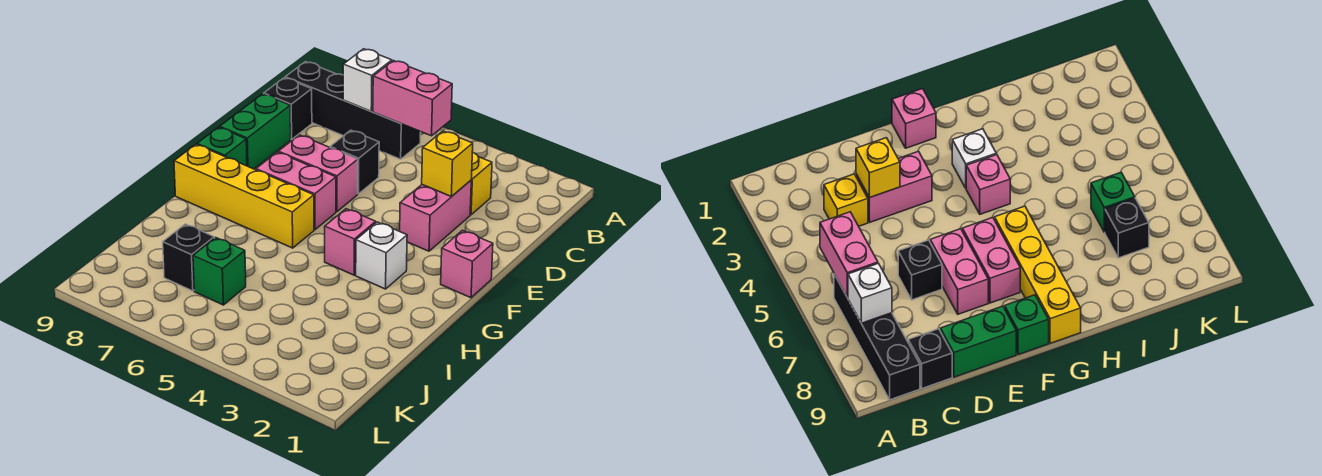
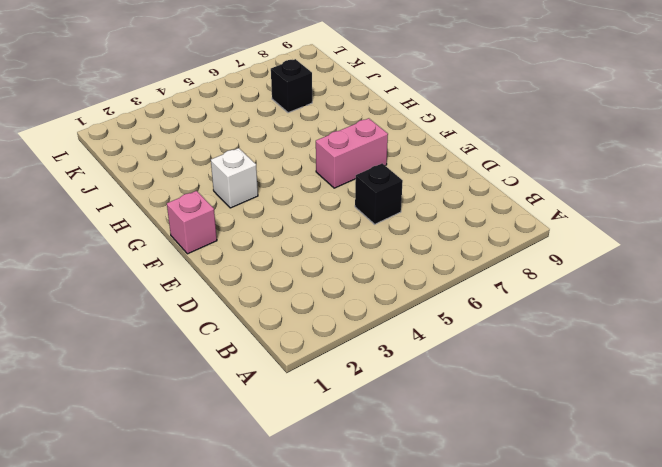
none -> black brick B6:B9 level 1
none -> yellow brick C3 level 1
none -> black brick C9 level 1

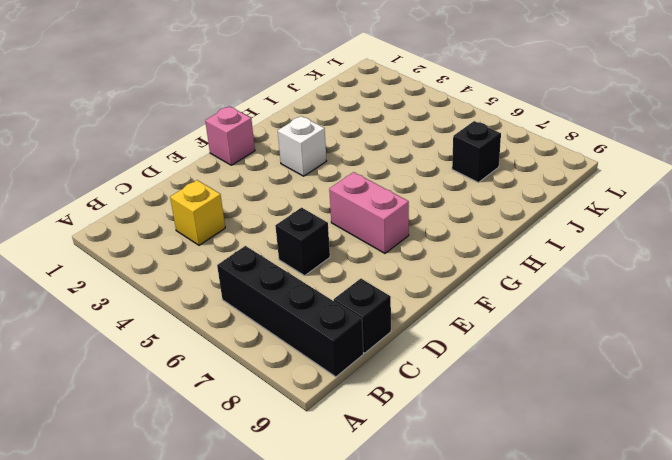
none -> pink brick D3:E3 level 1
none -> green brick D9:E9 level 1
none -> pink brick E6:E7 level 1

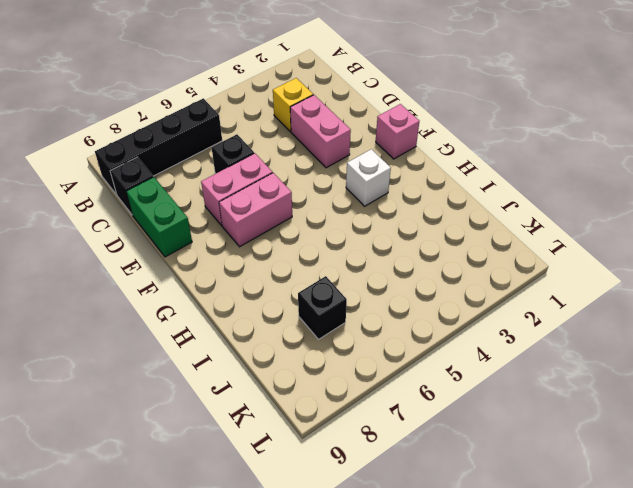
none -> green brick F9 level 1
none -> pink brick G4 level 1
none -> yellow brick G6:G9 level 1

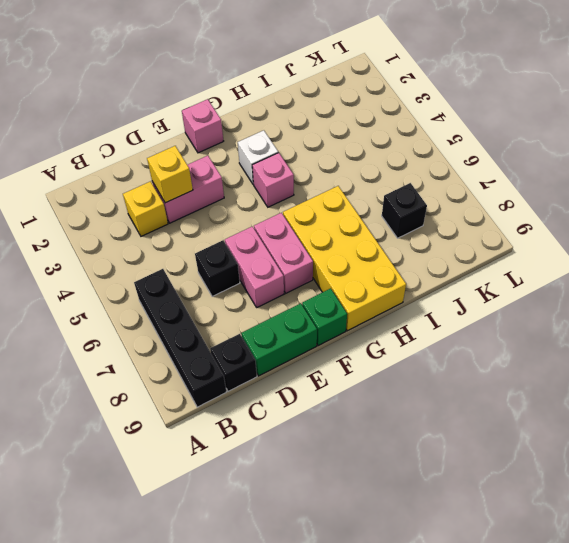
yellow brick G6:H9 level 1 -> yellow brick G6:G9 level 1
none -> green brick J6 level 1
none -> pink brick B5:B6 level 2
none -> white brick B7 level 2

